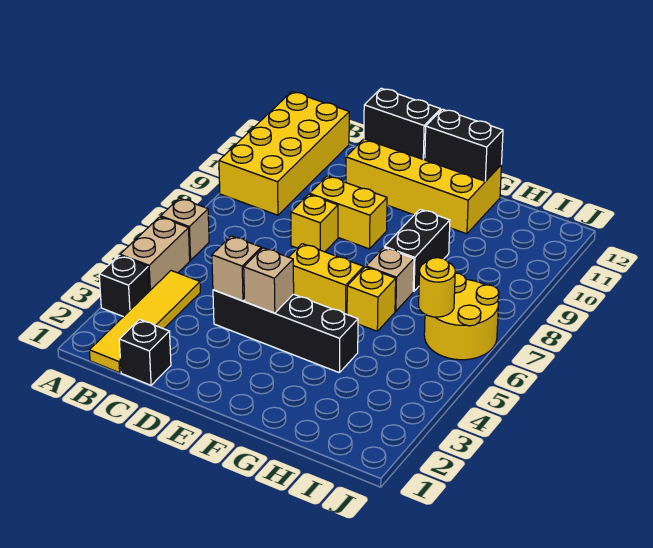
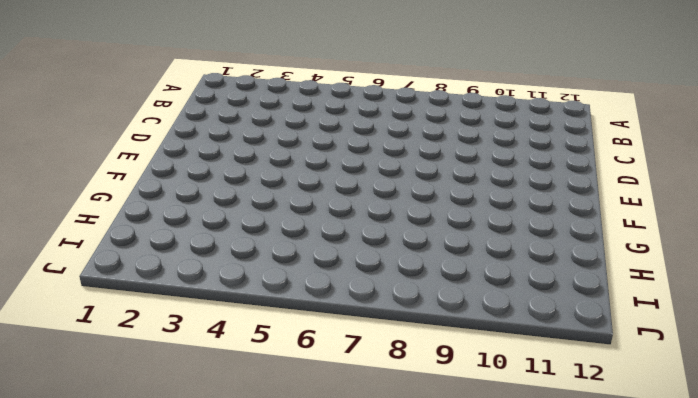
none -> black brick A3 level 1
none -> tan brick A4:A5 level 1
none -> tan brick A6 level 1

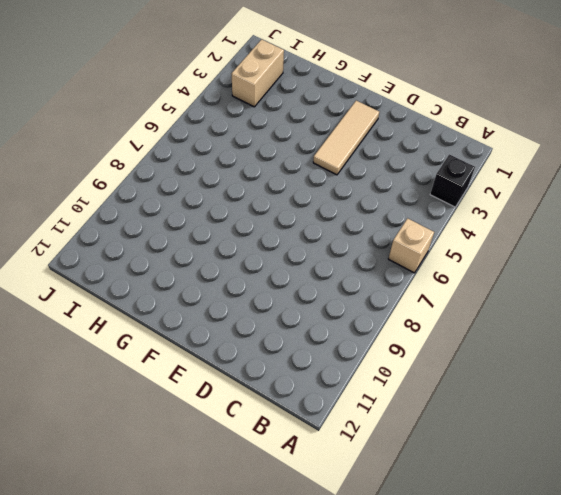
tan tile E2:E4 level 1 -> black brick D4:G4 level 1
tan brick I2:I3 level 1 -> tan brick A4:A5 level 1
none -> yellow brick A9:B12 level 1
none -> yellow tile B1:B4 level 1
none -> black brick C1 level 1

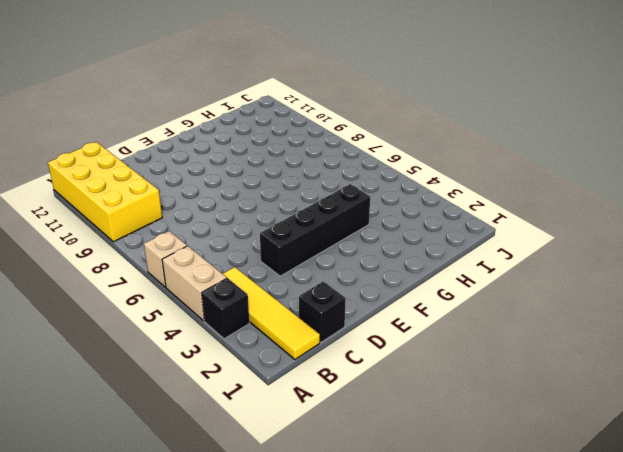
none -> yellow brick D8 level 1
none -> yellow brick D9:E9 level 1
none -> yellow brick D11:G12 level 1

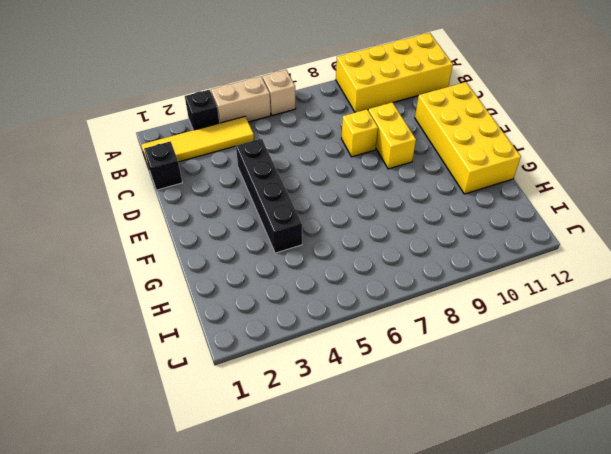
none -> yellow brick E6:F6 level 1
none -> yellow brick G6 level 1
none -> tan brick G7 level 1

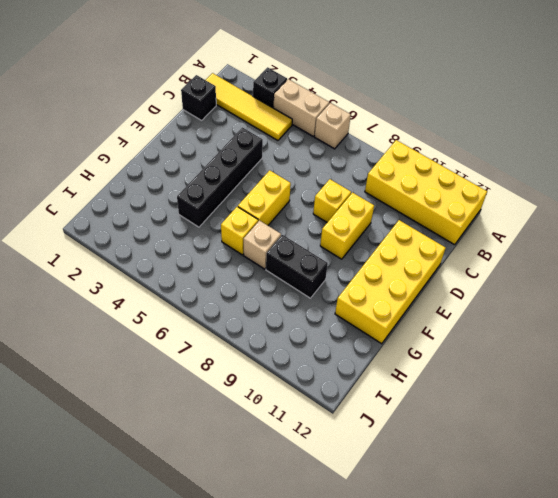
none -> yellow round brick I6:J7 level 1
none -> tan brick D4 level 2
none -> black brick D12:E12 level 2

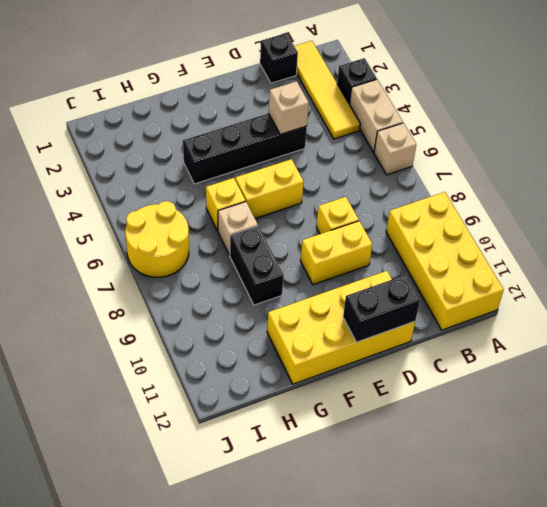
none -> tan brick E4 level 2
none -> black brick F12:G12 level 2
none -> yellow round brick I6 level 2

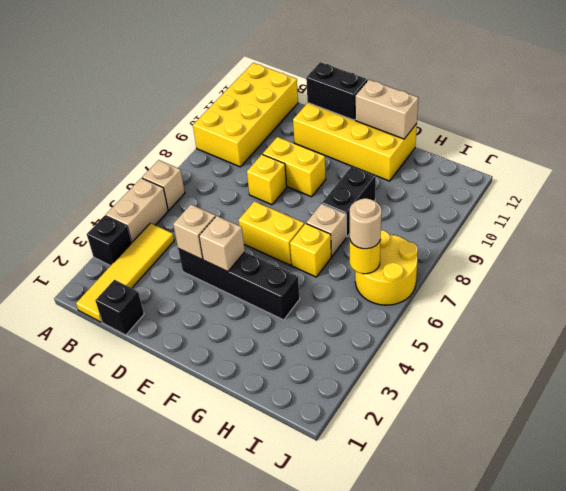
tan brick F12:G12 level 2 -> black brick F12:G12 level 2
tan round brick I6 level 3 -> none

